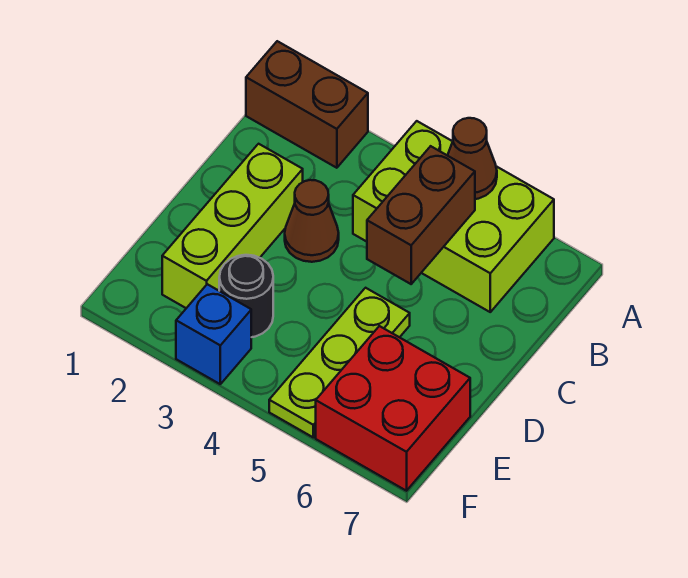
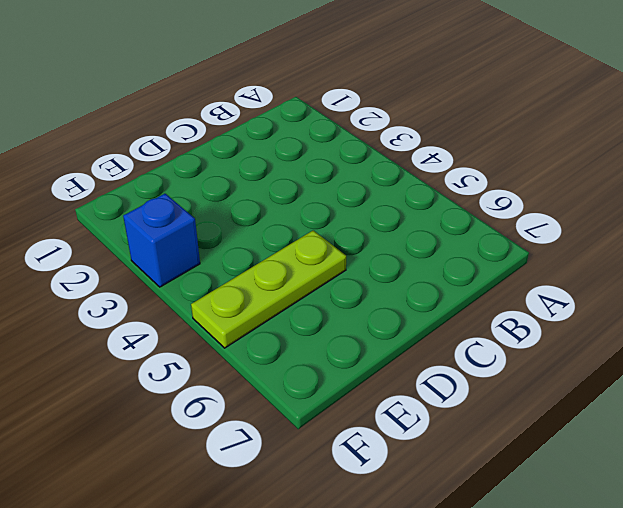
none -> brown brick A1:A2 level 1
none -> lime brick A4:B6 level 1

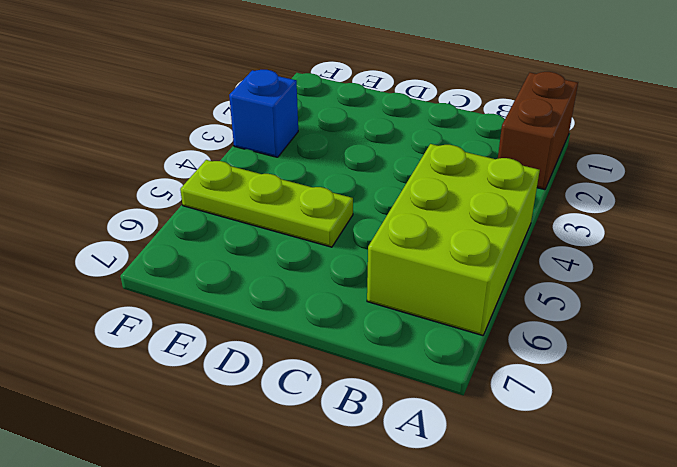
none -> lime brick C2:E2 level 1
none -> brown cone C3 level 1

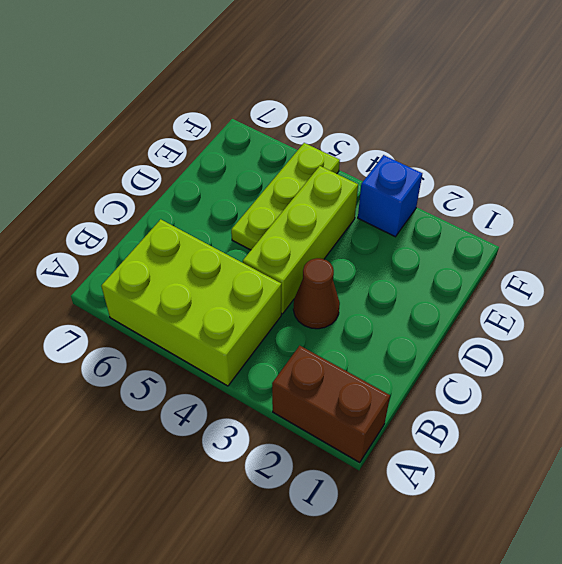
lime brick C4:E4 level 1 -> lime brick C2:E2 level 1
none -> black round brick E3 level 1
none -> red brick E6:F7 level 1

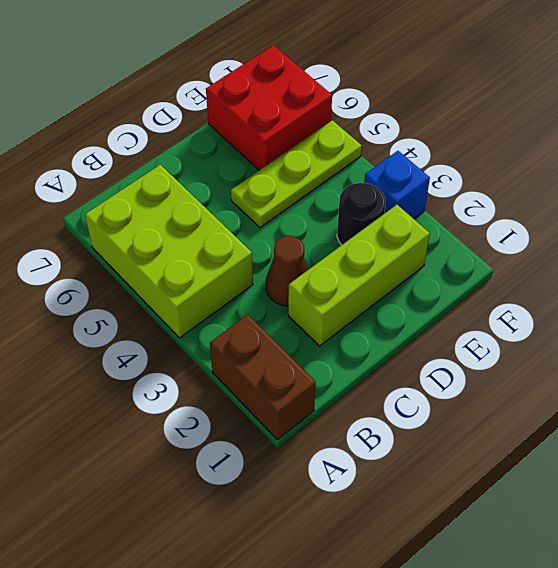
none -> brown cone A5 level 2
none -> brown brick B5:C5 level 2

